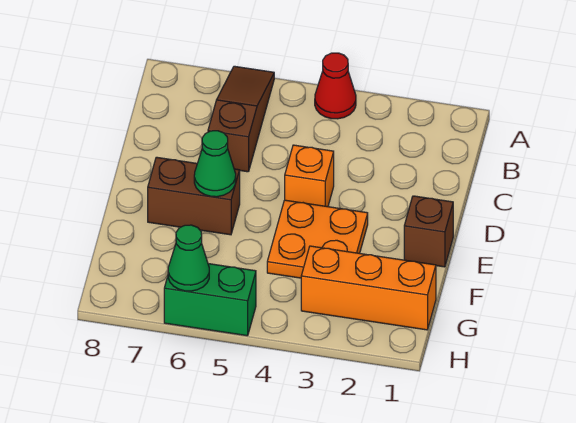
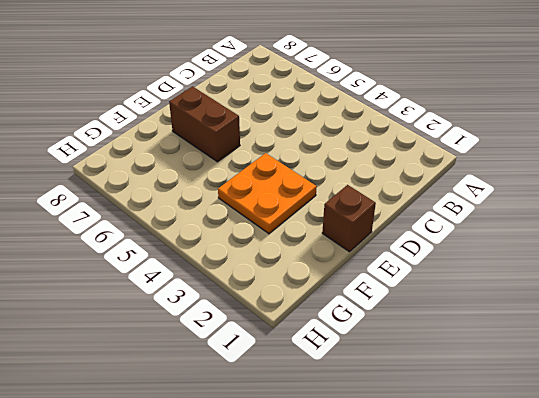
none -> red cone A4 level 1
none -> brown slope A6:C6 level 1 top C

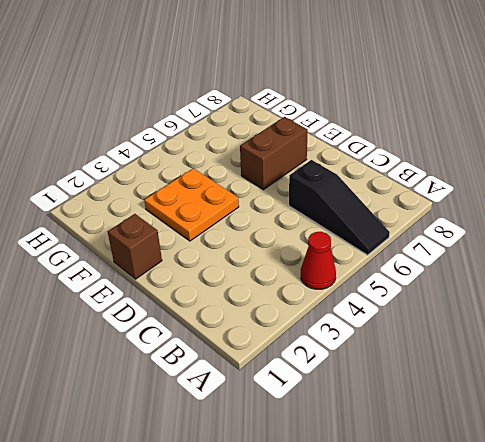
black slope A6:C6 level 1 top C -> brown slope A6:C6 level 1 top C
none -> orange brick D4 level 1
none -> orange brick G1:G3 level 1

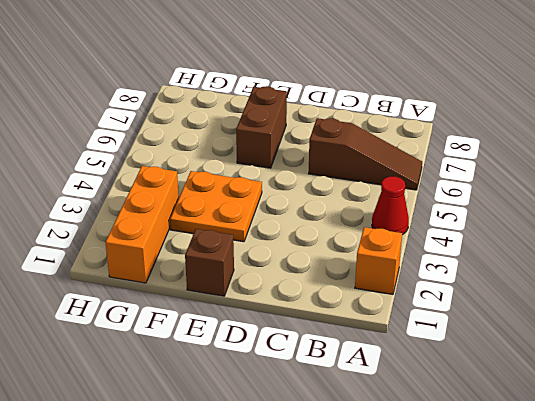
orange brick A2 level 1 -> orange brick D4 level 1
none -> green brick H5:H6 level 1
none -> green cone E6 level 2

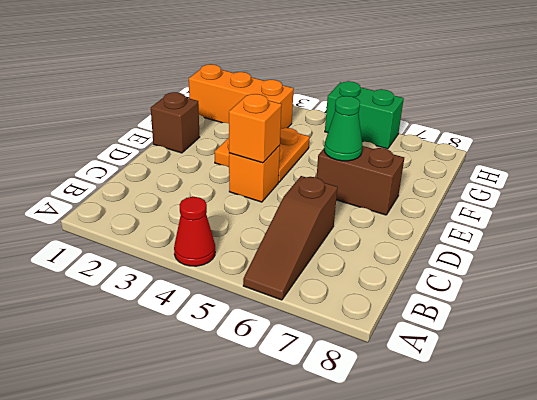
orange brick D4 level 2 -> none
none -> green cone H6 level 2

